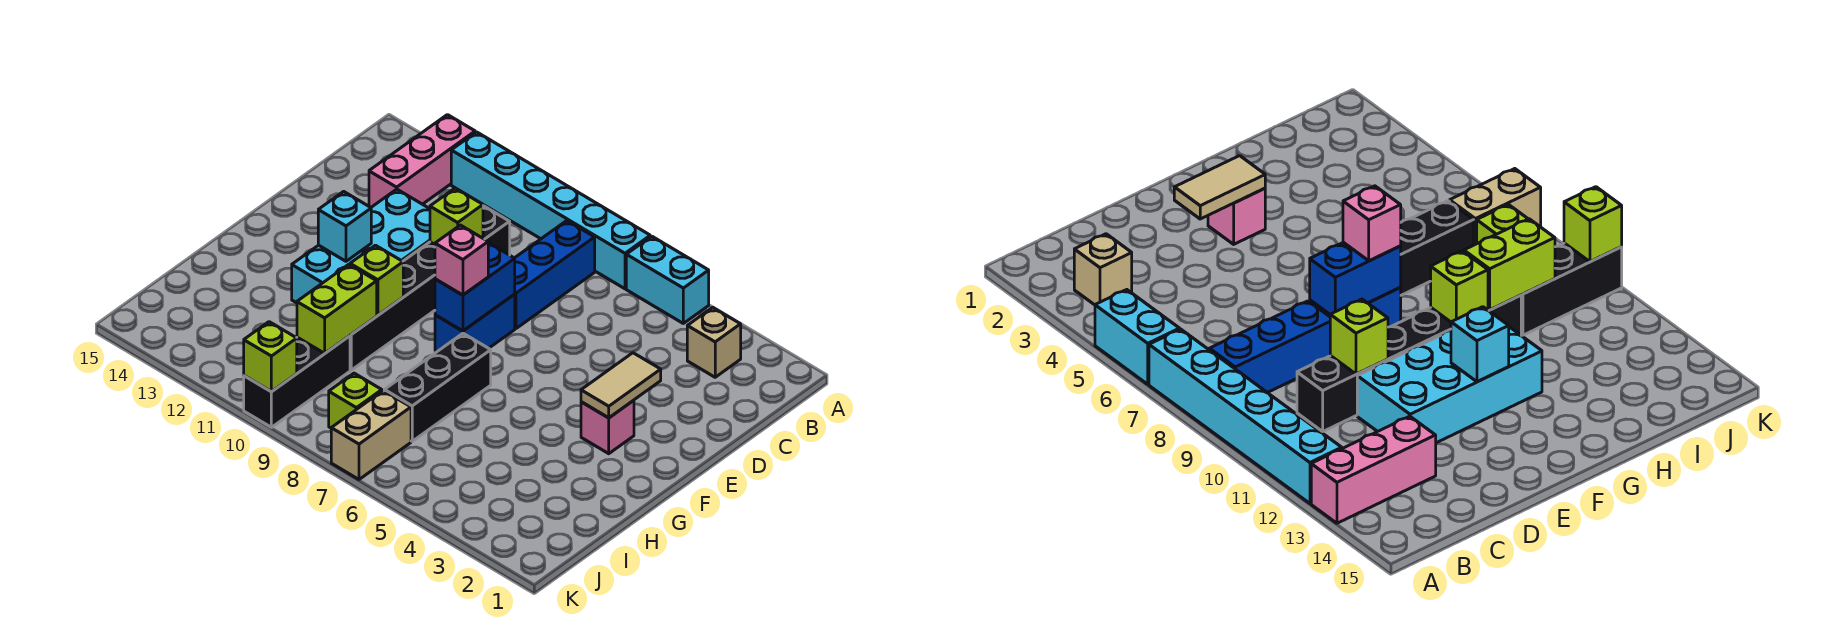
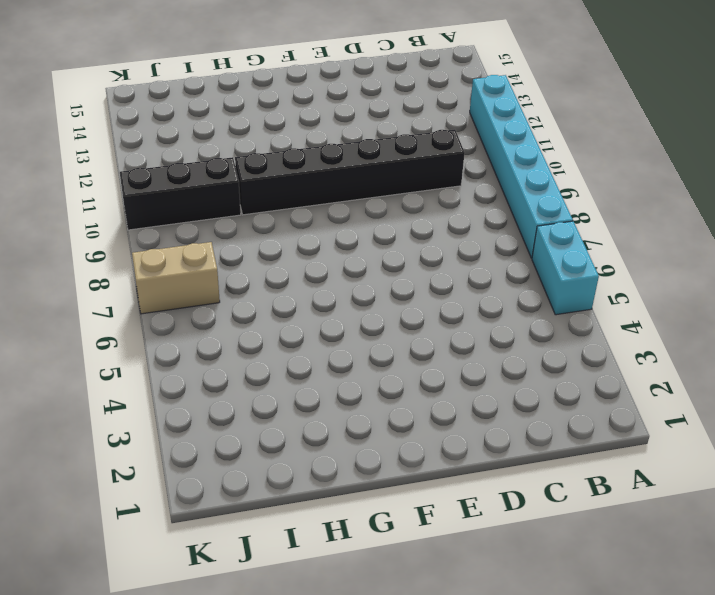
none -> pink brick A13:C13 level 1
none -> tan brick B3 level 1
none -> blue brick B8:D8 level 1

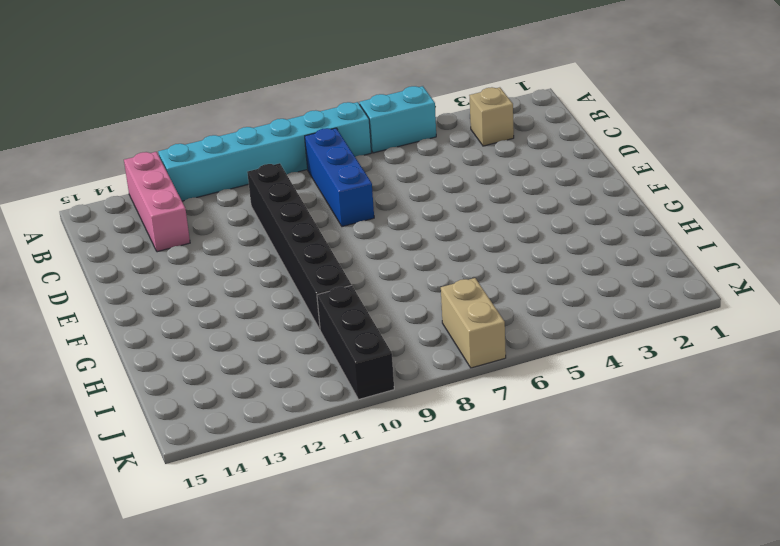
none -> cyan brick D11:G12 level 1
none -> blue brick E8:F8 level 1
none -> pink brick F3 level 1

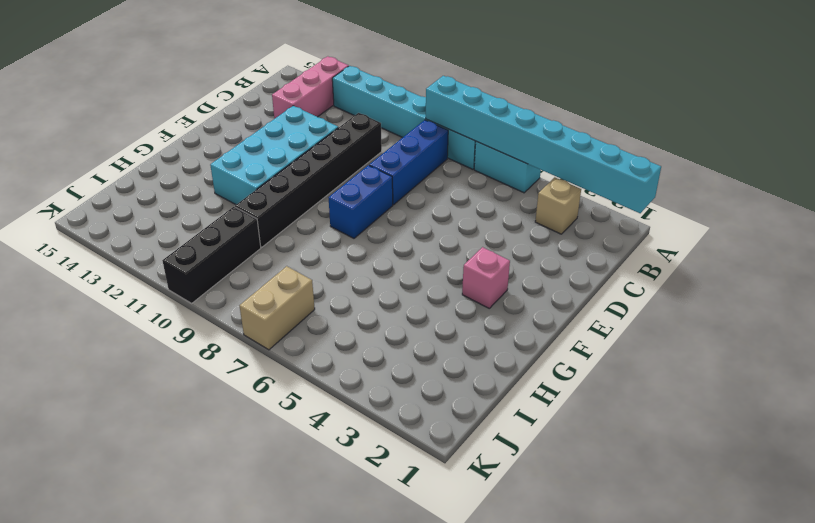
cyan brick A1:A8 level 2 -> none
none -> black brick G7:I7 level 1
none -> lime brick J8 level 1
none -> lime brick D10 level 2

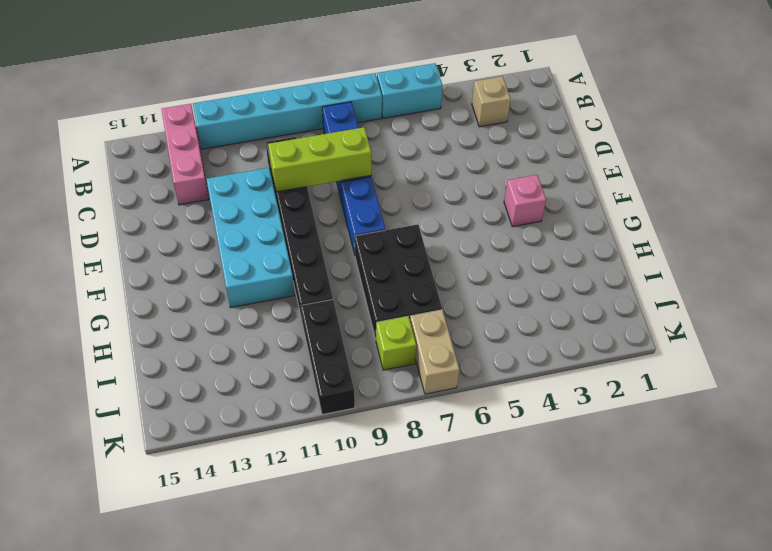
lime brick D8:D10 level 2 -> lime brick D10 level 2
black brick G7:I8 level 1 -> black brick G7:I7 level 1
none -> tan tile E3:F3 level 2
none -> blue brick E8:F8 level 2
none -> cyan brick F12 level 2

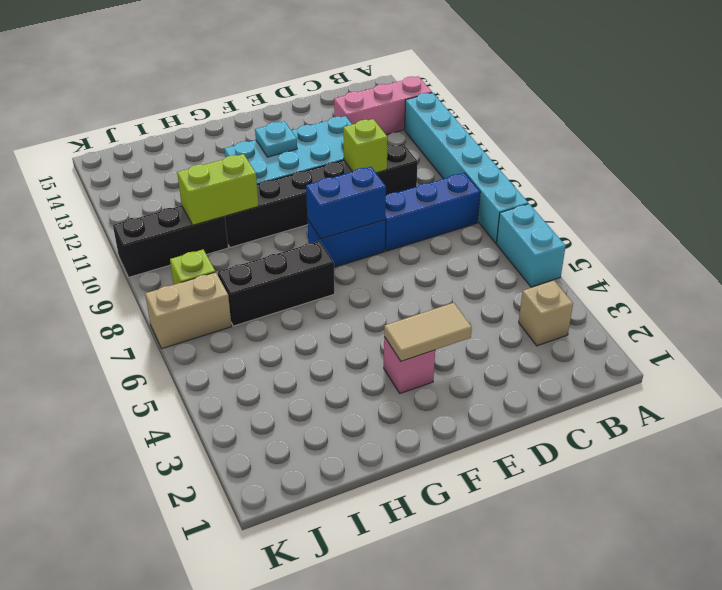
cyan plate F12 level 2 -> cyan brick F12 level 2
none -> lime brick G10 level 2
none -> lime brick K10 level 2
none -> pink brick F8 level 3

